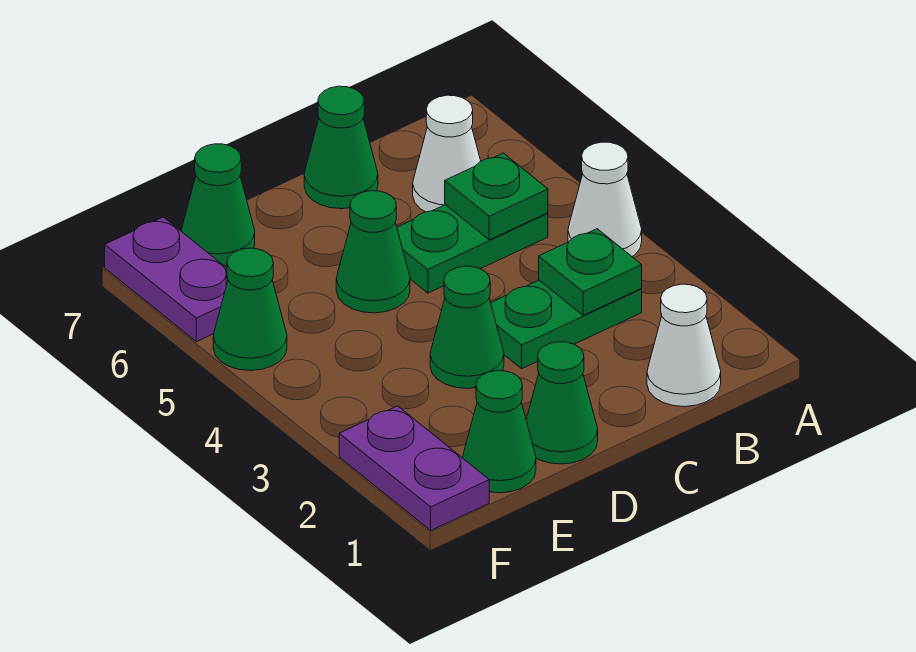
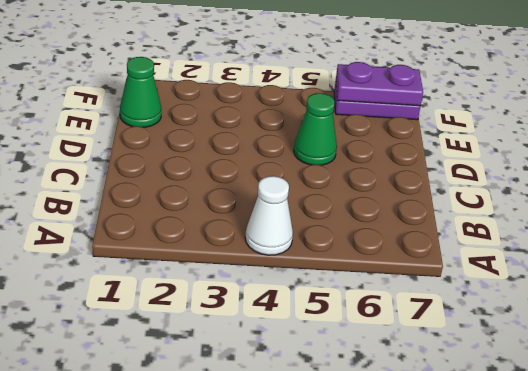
purple plate F6:F7 level 2 -> purple plate F1:F2 level 1
none -> white cone B1 level 1
none -> green plate B3:C3 level 1
none -> green plate B5:C5 level 1

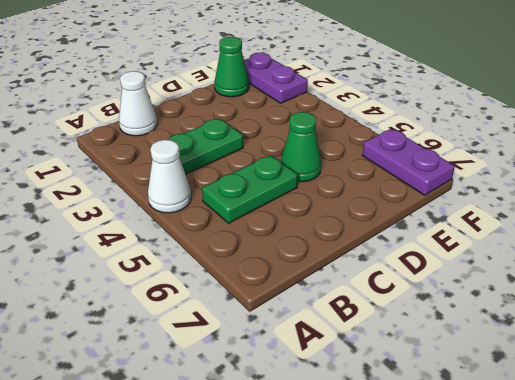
none -> white cone B6 level 1
none -> green cone C7 level 1
none -> green cone D1 level 1

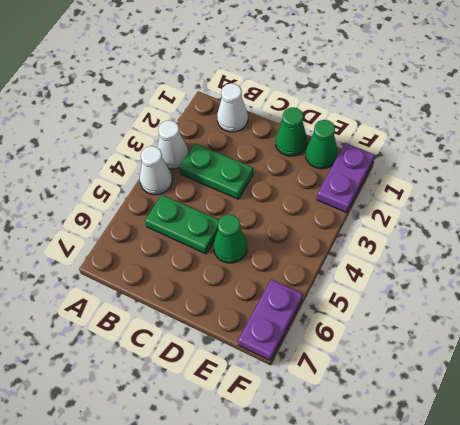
white cone A3 level 1 -> white cone B6 level 1
none -> green cone C7 level 1
none -> green cone D3 level 1
none -> green cone E7 level 1

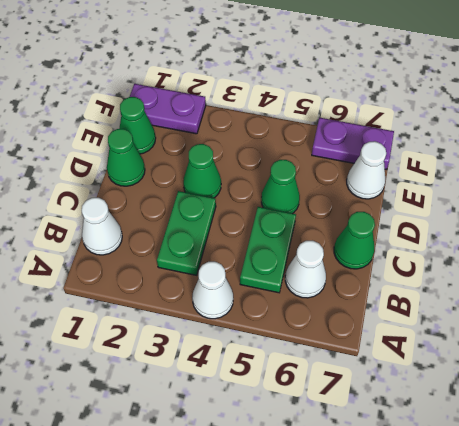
white cone E7 level 1 -> green cone E7 level 1
none -> green cone F5 level 1
none -> green plate B3 level 2
none -> green plate B5 level 2

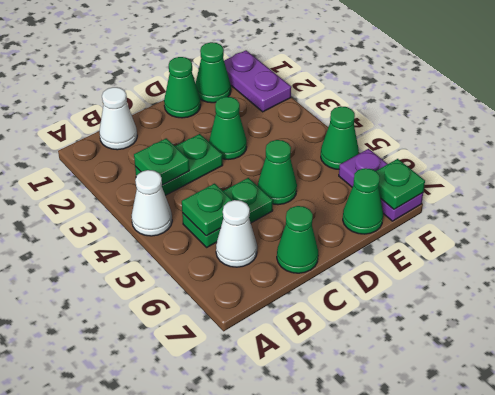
green plate F7 level 2 -> none

